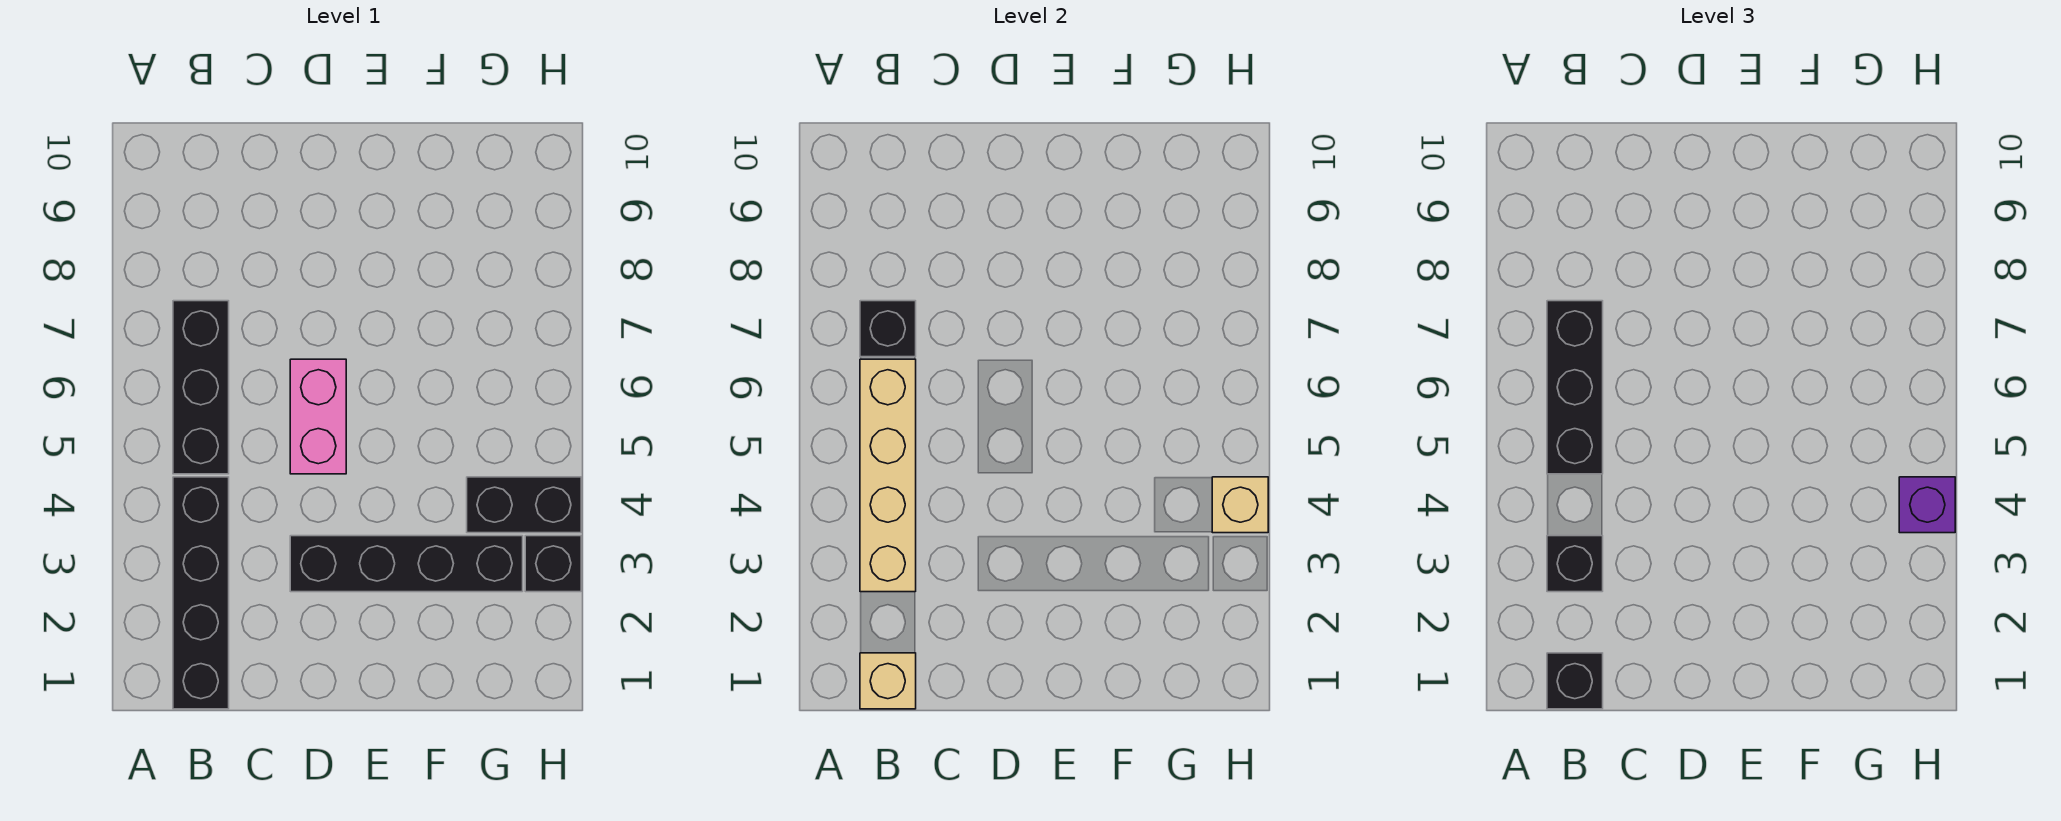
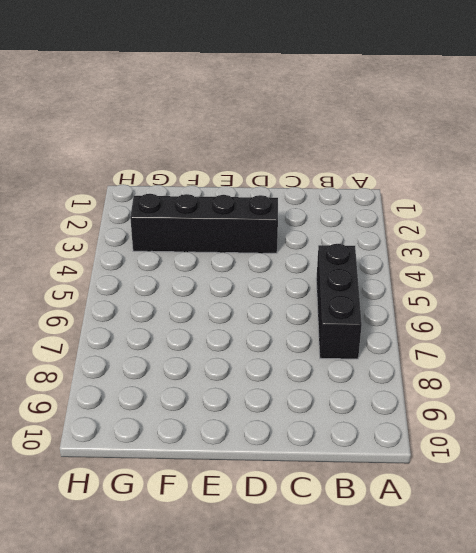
none -> black brick B1:B4 level 1
none -> pink brick D5:D6 level 1
none -> black brick G4:H4 level 1

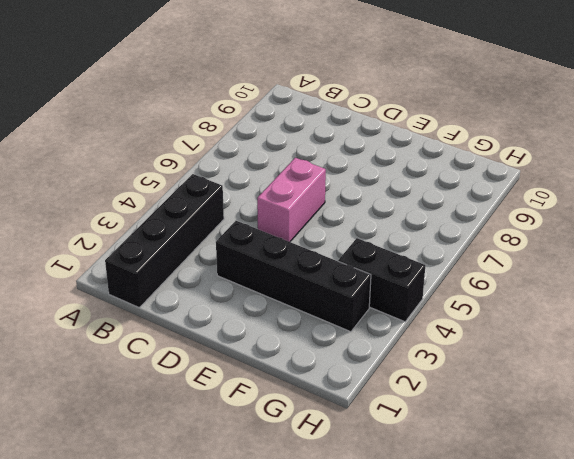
none -> black brick B5:B7 level 1
none -> black brick H3 level 1
none -> tan brick B1 level 2

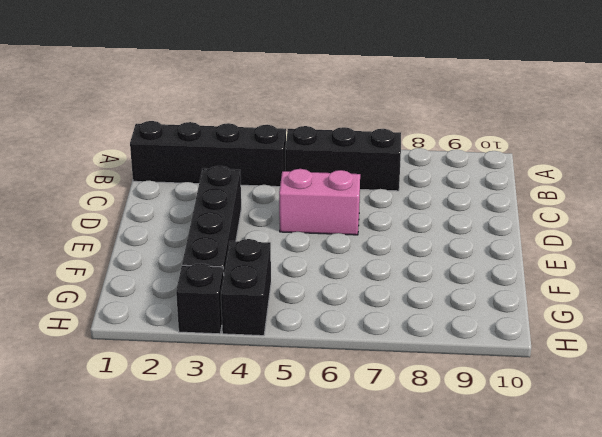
none -> tan brick B1 level 2
none -> tan brick B3:B6 level 2
none -> black brick B7 level 2

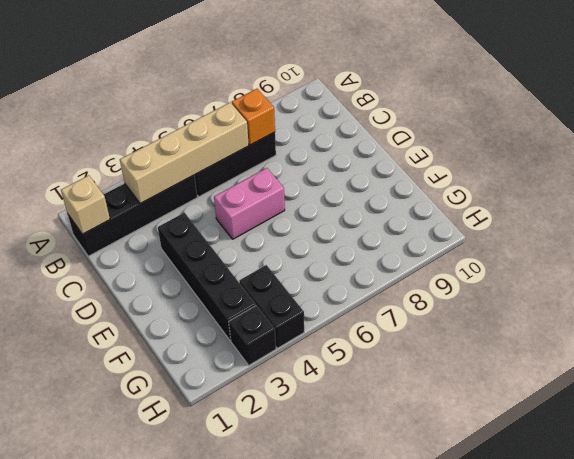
orange brick B7 level 2 -> black brick B7 level 2
none -> tan brick H4 level 2
none -> black brick B1 level 3
none -> black brick B3 level 3

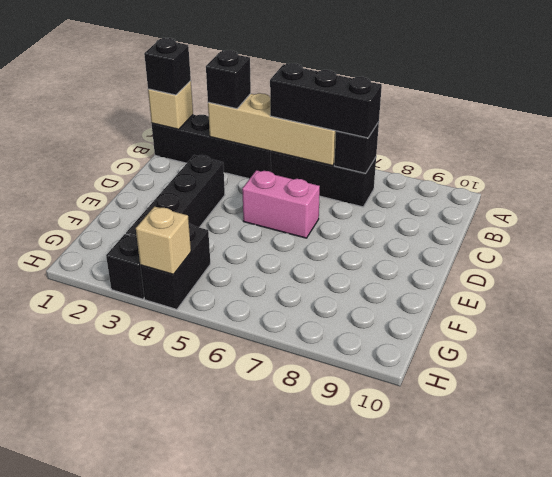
none -> purple brick H4 level 3

